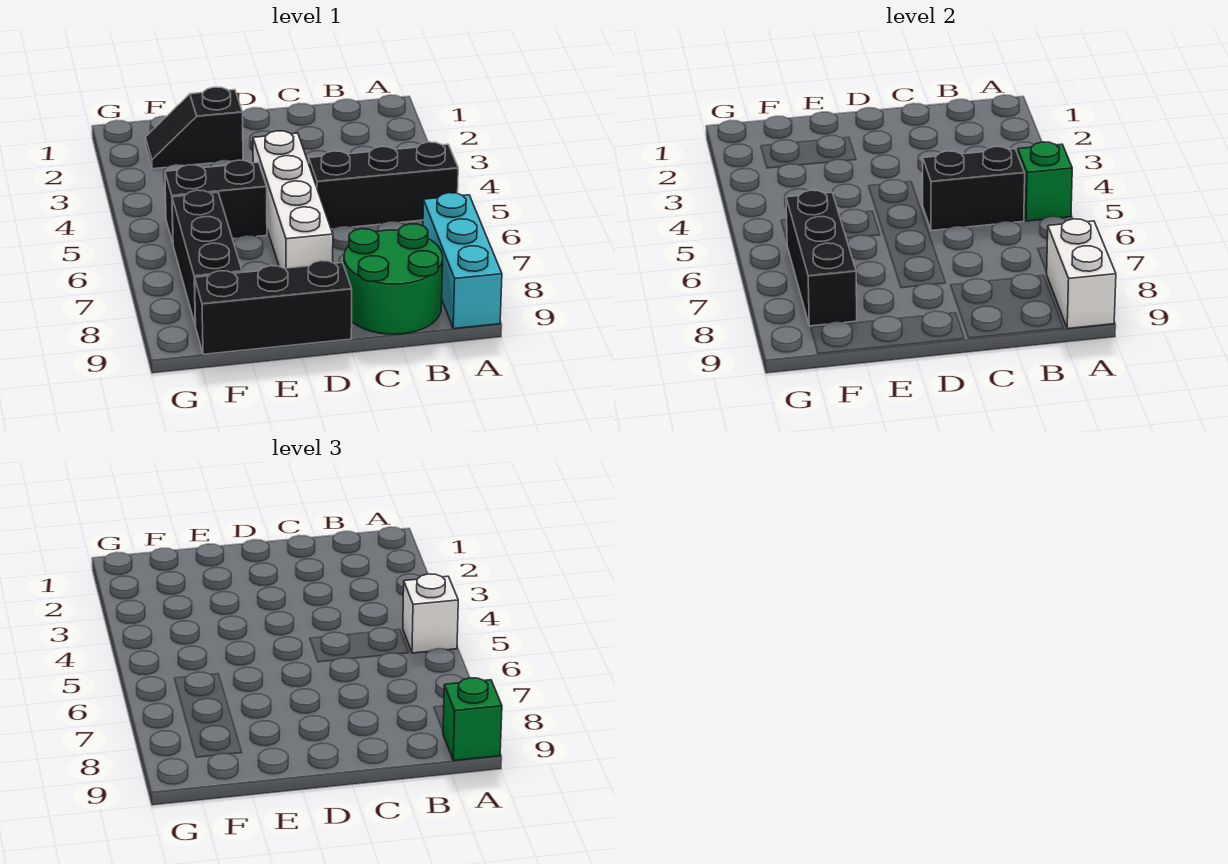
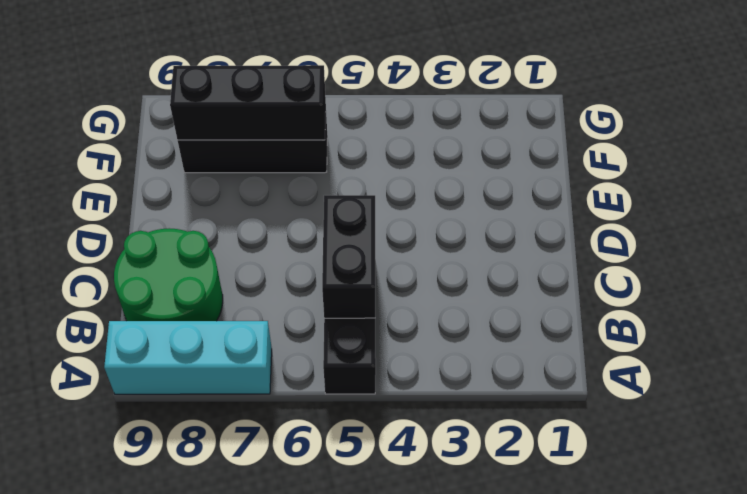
none -> white brick D4:D7 level 1
none -> black brick D9:F9 level 1
none -> black slope E2:F2 level 1 top E

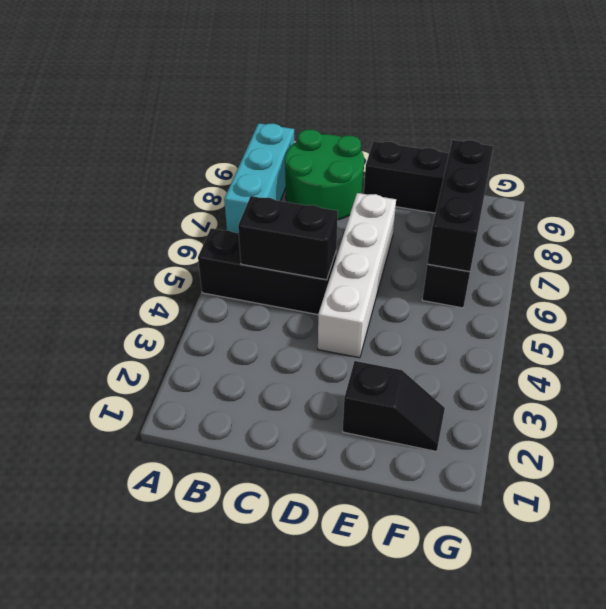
none -> black brick E5:F5 level 1
none -> green brick A5 level 2
none -> white brick A8:A9 level 2

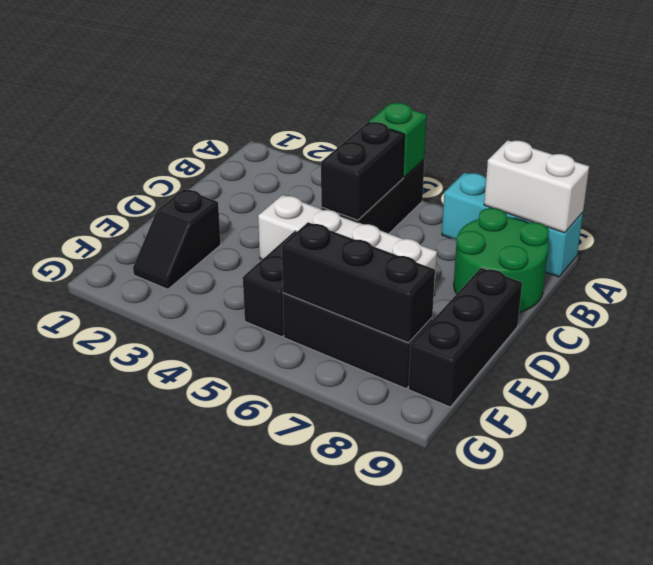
none -> white brick A5 level 3
none -> green brick A9 level 3

